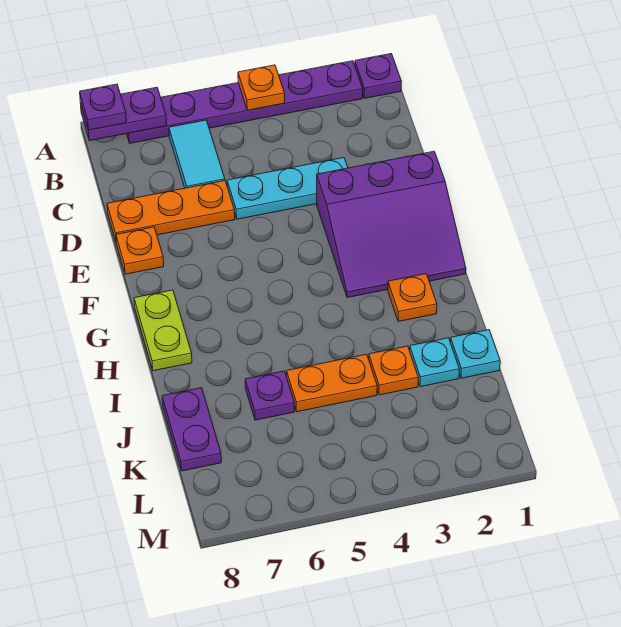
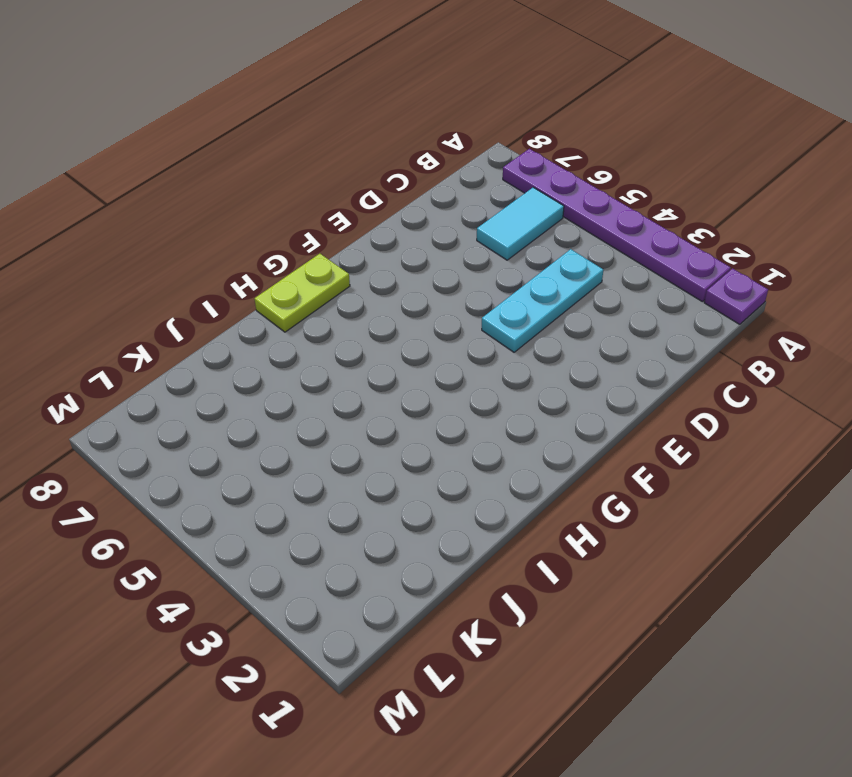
cyan plate C4:E4 level 1 -> cyan plate D3:D5 level 1
none -> orange plate D6:D8 level 1
none -> purple slope E1:G3 level 1 top E
none -> orange plate E8 level 1

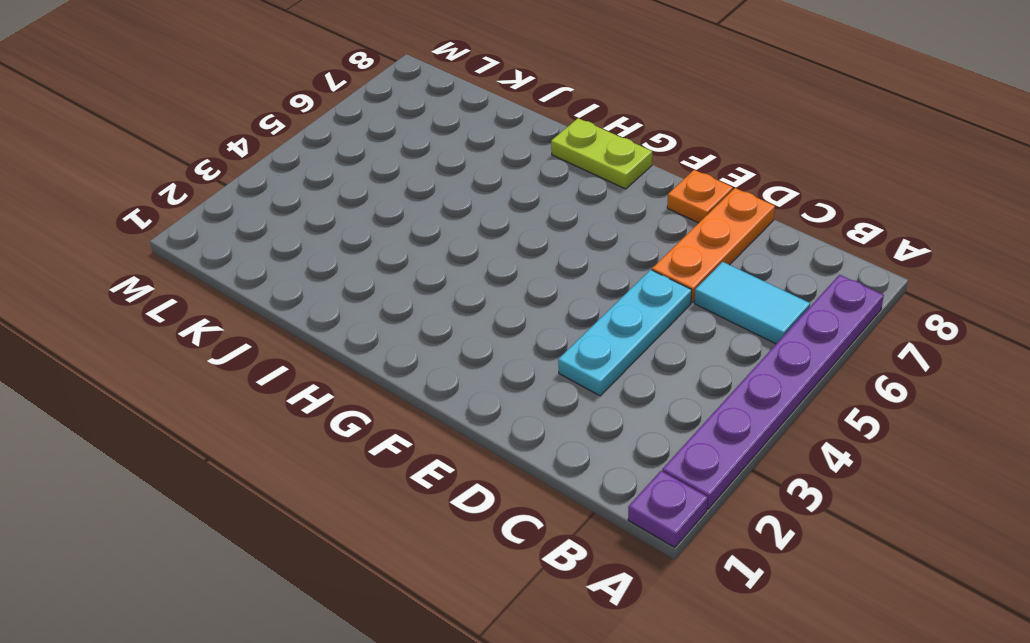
none -> purple slope E1:G3 level 1 top E
none -> orange plate H2 level 1
none -> cyan plate J1 level 1

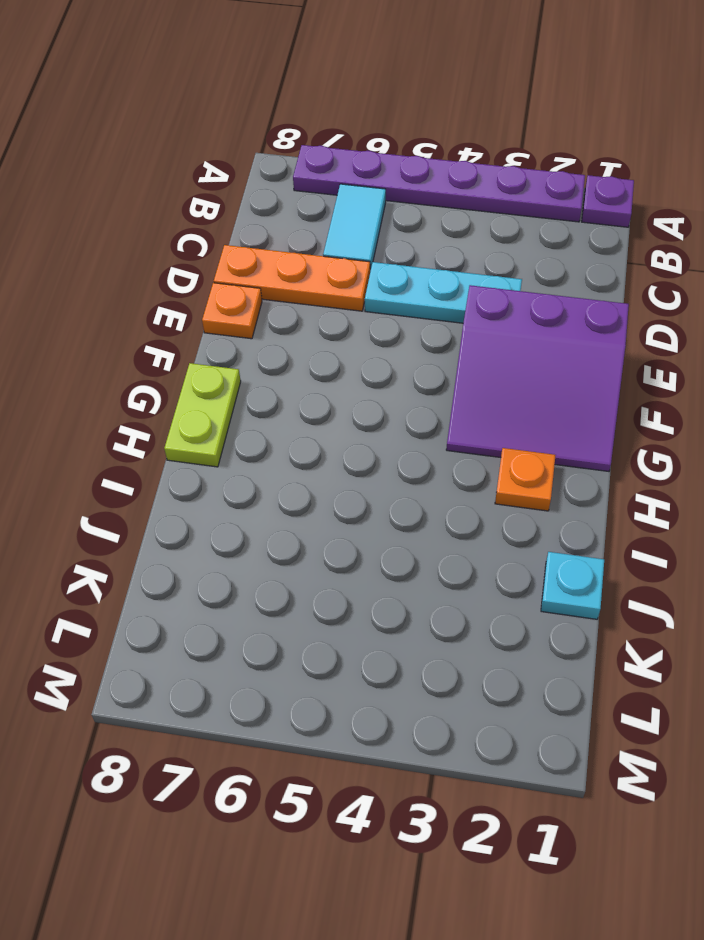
none -> cyan plate J2 level 1
none -> orange plate J3 level 1
none -> orange plate J4:J5 level 1

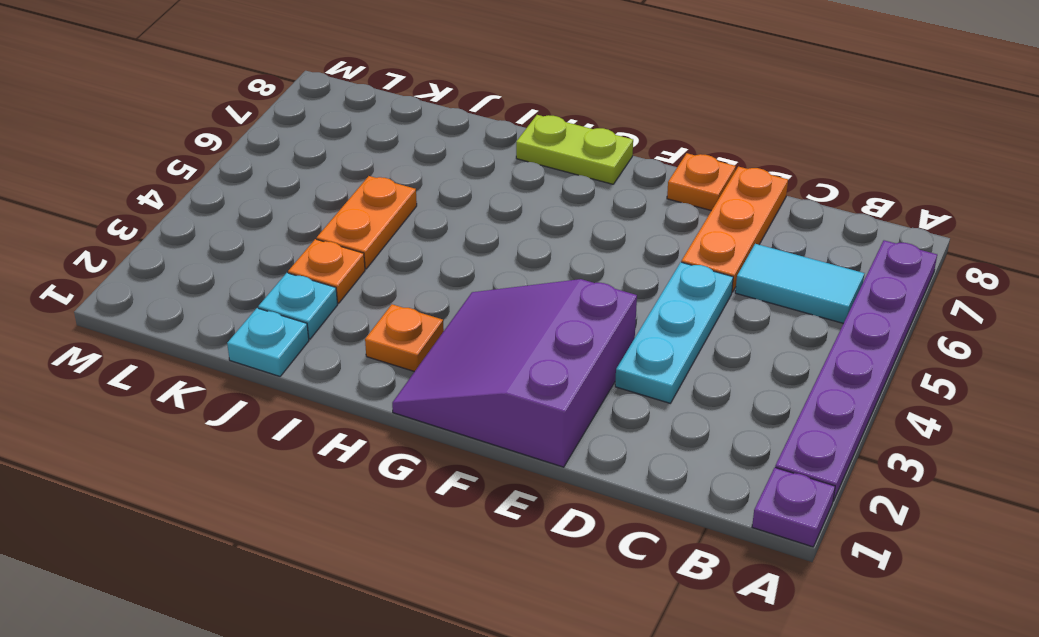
none -> purple plate J6 level 1
none -> purple plate J8:K8 level 1
none -> orange plate A4 level 2

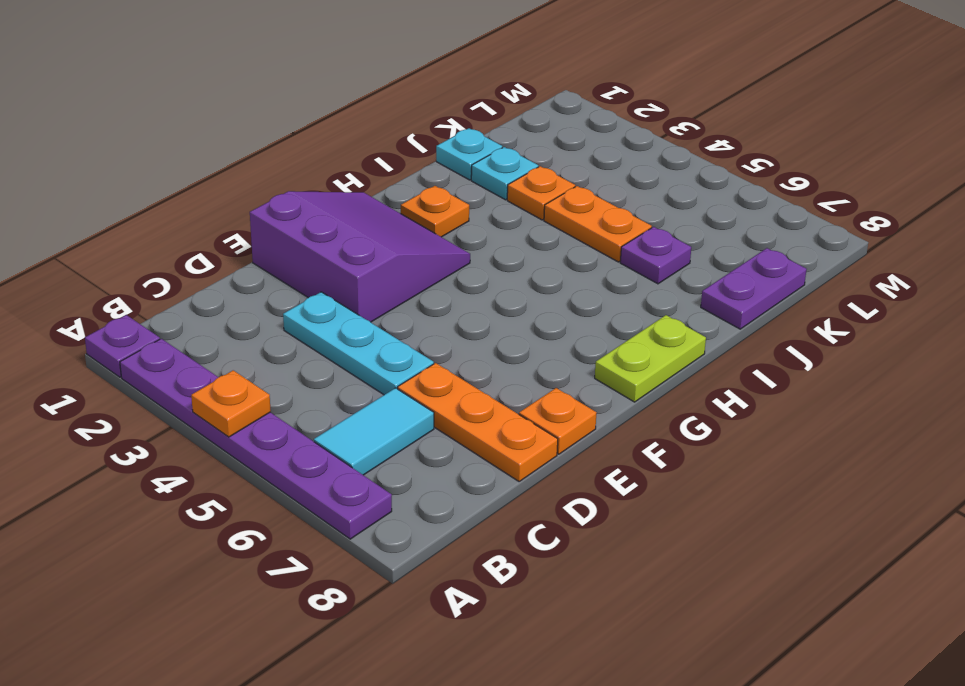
none -> purple plate A7:A8 level 2
none -> purple plate A8 level 3

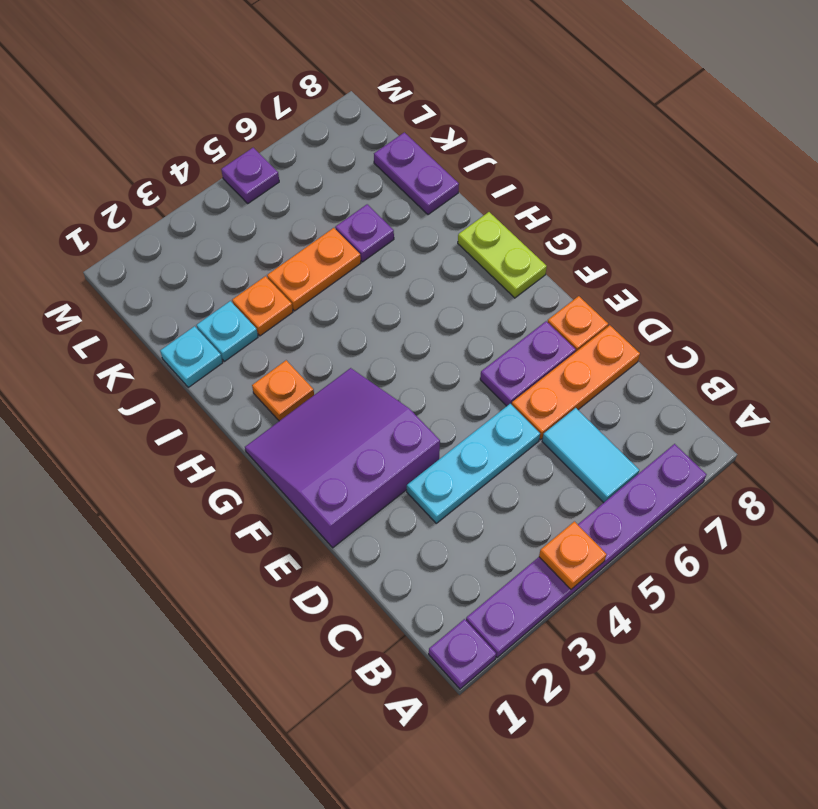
purple plate E6:E7 level 1 -> purple plate A7:A8 level 2
purple plate M5 level 1 -> purple plate A8 level 3

